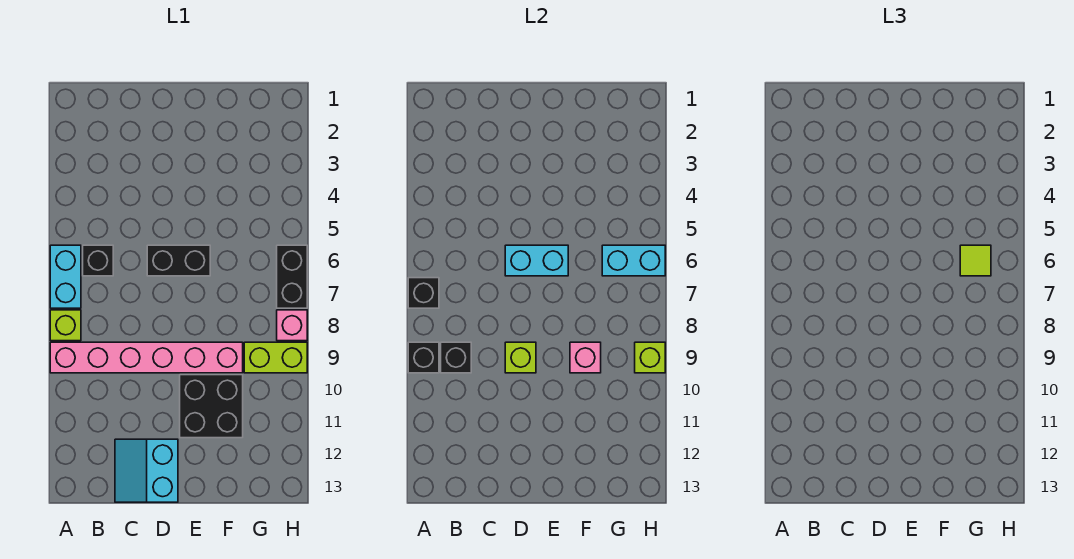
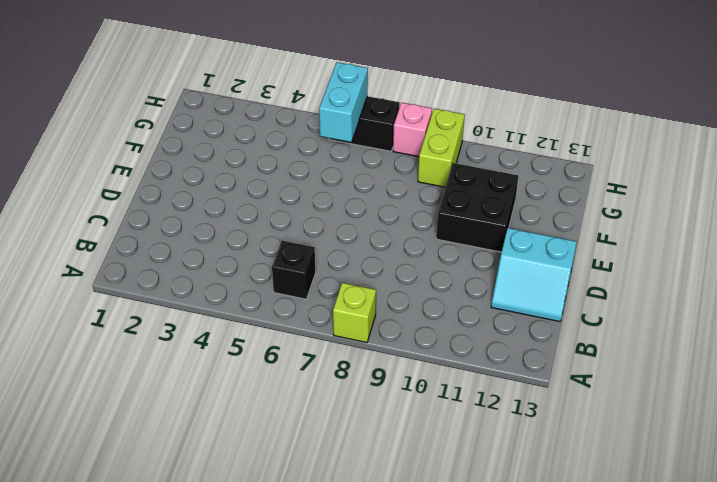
none -> cyan brick A6:A7 level 1
none -> pink brick A9:F9 level 1
none -> black brick D6:E6 level 1

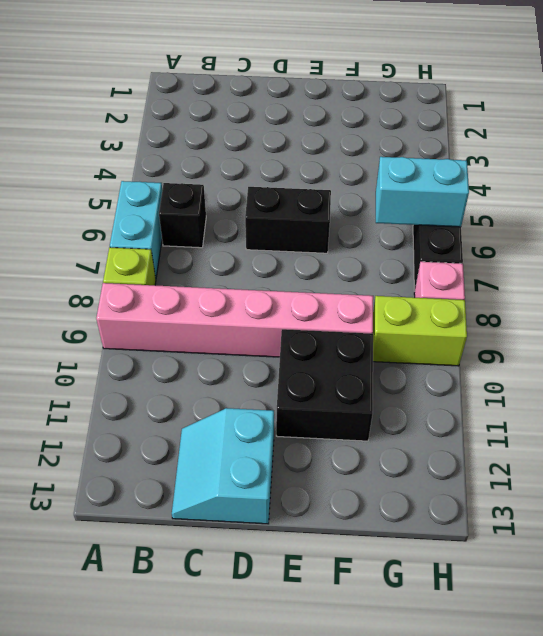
none -> black brick A7 level 2
none -> black brick A9 level 2
none -> black brick B9 level 2

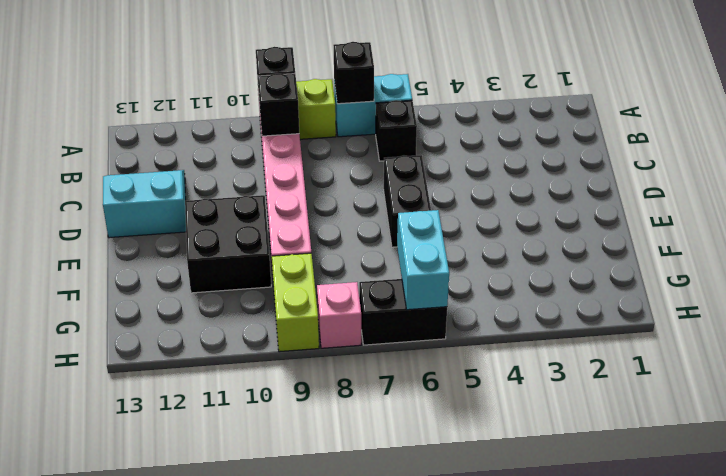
none -> cyan brick D6:E6 level 2
none -> lime brick D9 level 2
none -> pink brick F9 level 2

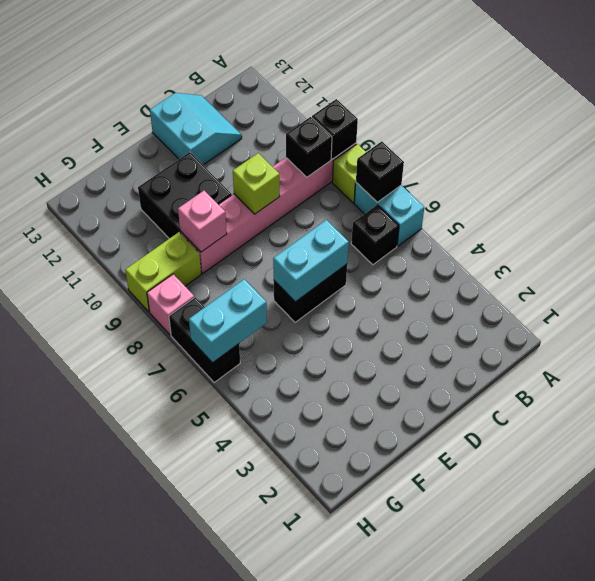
none -> lime brick H9 level 2
none -> lime tile G6 level 3

